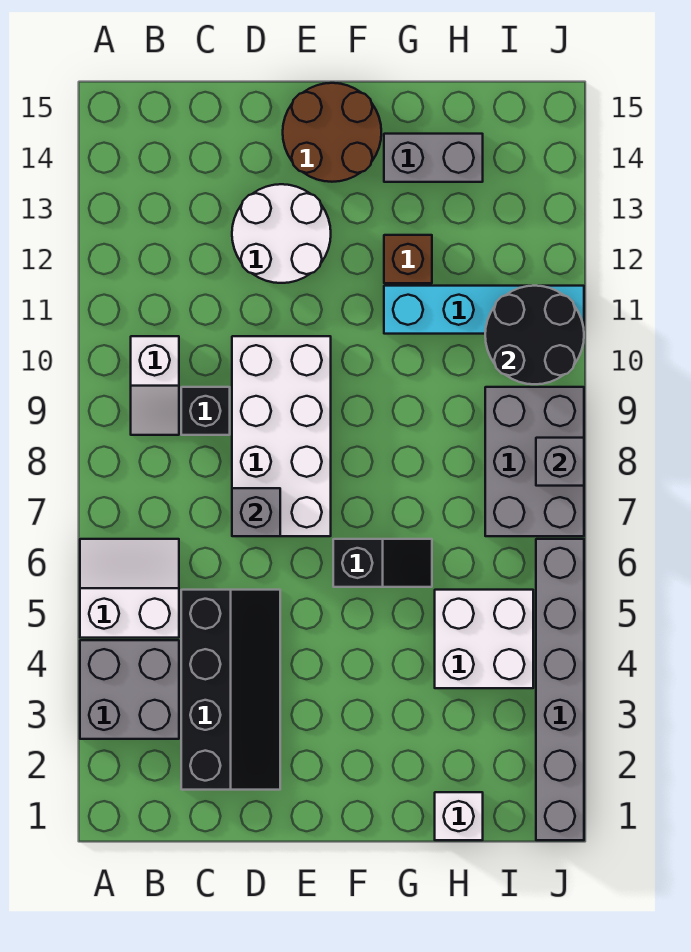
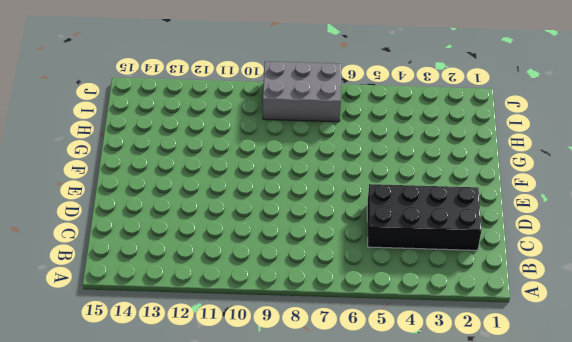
black brick C2:D5 level 1 -> black slope C2:D5 level 1 top C
none -> grey brick A3:B4 level 1
none -> white slope A5:B6 level 1 top 5
none -> white slope B9:B10 level 1 top 10

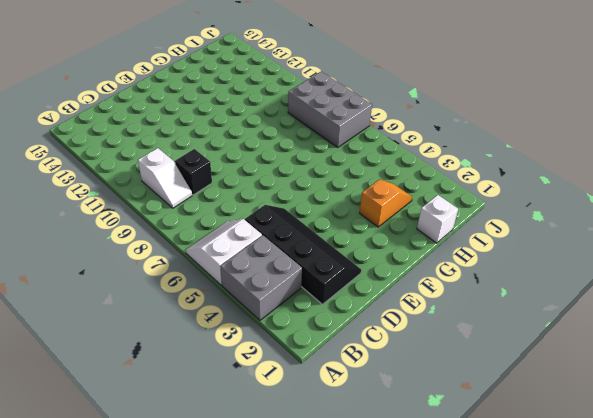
orange slope G3:H3 level 1 top G -> none
none -> white brick D7:E10 level 1
none -> white round brick D12:E13 level 1
none -> brown round brick E14:F15 level 1

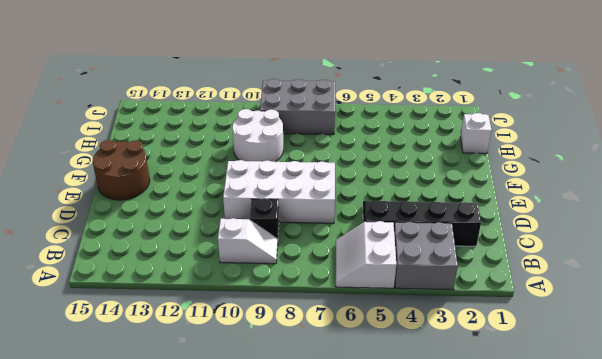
white round brick G9:H10 level 1 -> white round brick D12:E13 level 1
none -> black slope F6:G6 level 1 top F
none -> cyan brick G11:J11 level 1
none -> brown brick G12 level 1

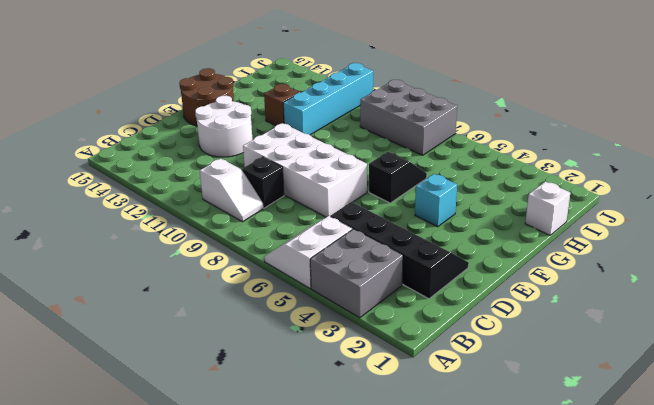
cyan brick F4 level 1 -> none
none -> grey brick G14:H14 level 1
none -> white brick H4:I5 level 1
none -> grey brick J1:J6 level 1

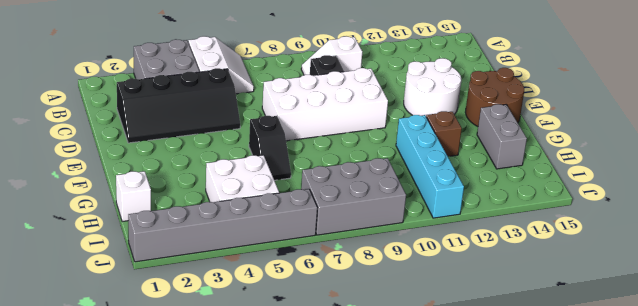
none -> grey brick D7 level 2
none -> black round brick I10:J11 level 2
none -> grey brick J8 level 2

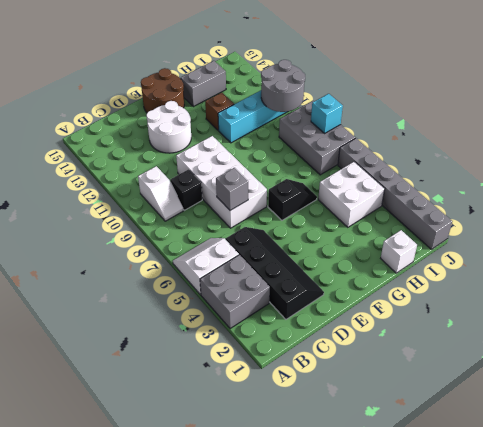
grey round brick I10:J11 level 2 -> black round brick I10:J11 level 2
cyan brick J8 level 2 -> grey brick J8 level 2

